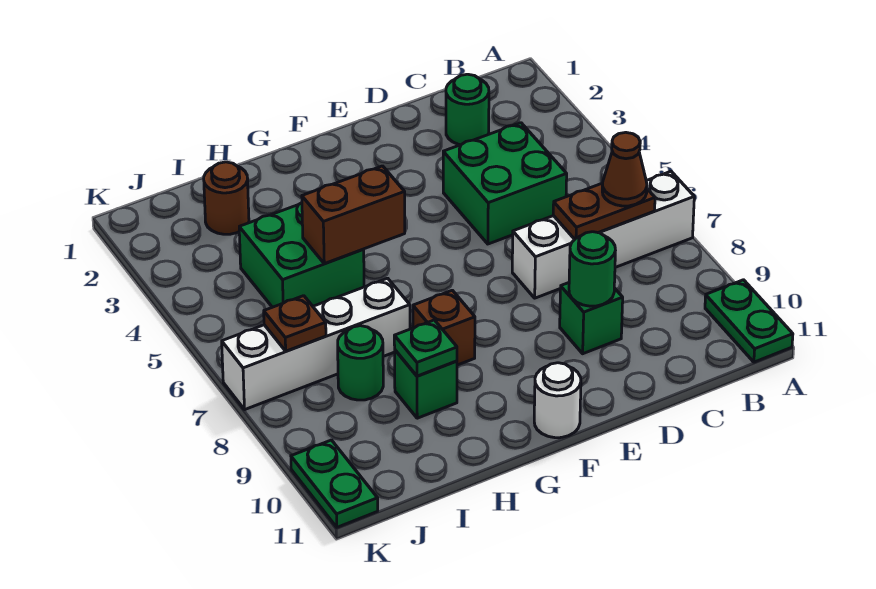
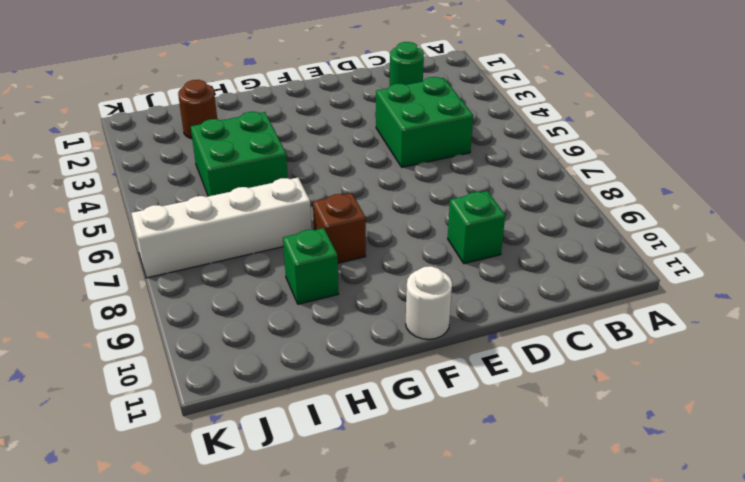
none -> white brick A7:D7 level 1
none -> green plate A10:A11 level 1
none -> green round brick I8 level 1

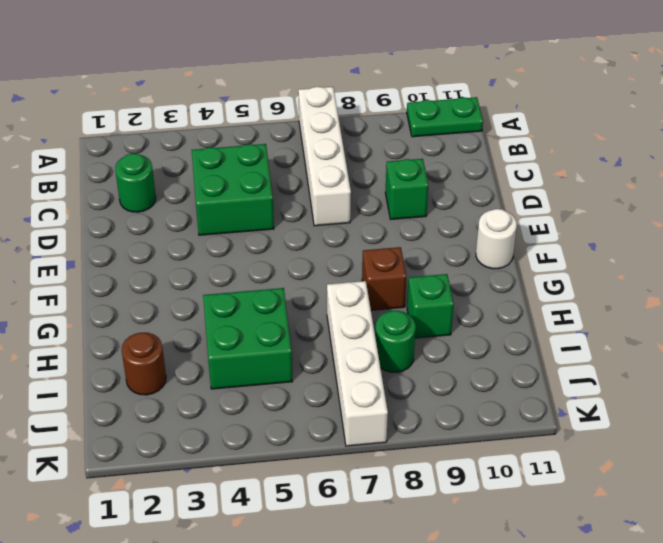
none -> green plate K10:K11 level 1
none -> brown plate B7:C7 level 2
none -> green round brick D9 level 2

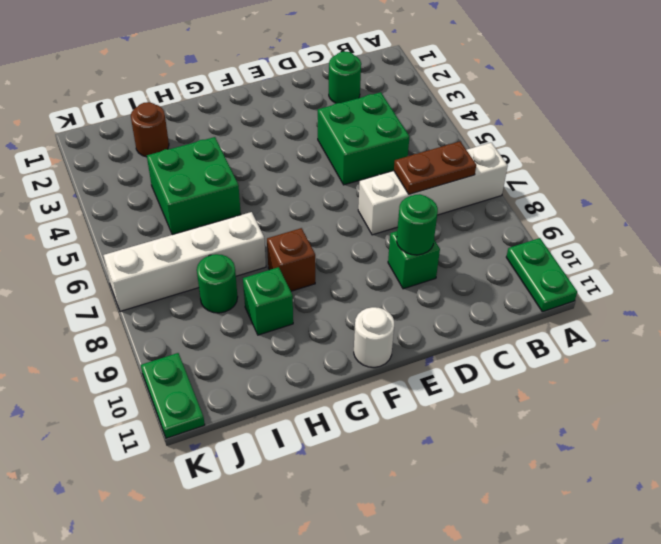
none -> brown brick G5:H5 level 2
none -> green plate H9 level 2
none -> brown plate J7 level 2

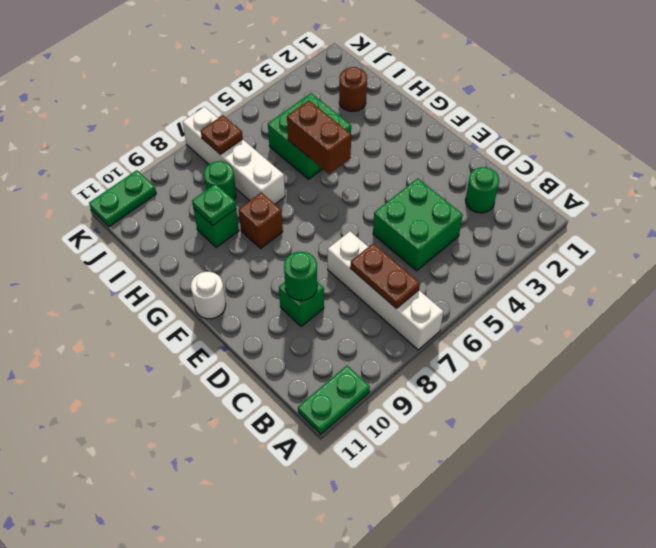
none -> brown cone B7 level 3

